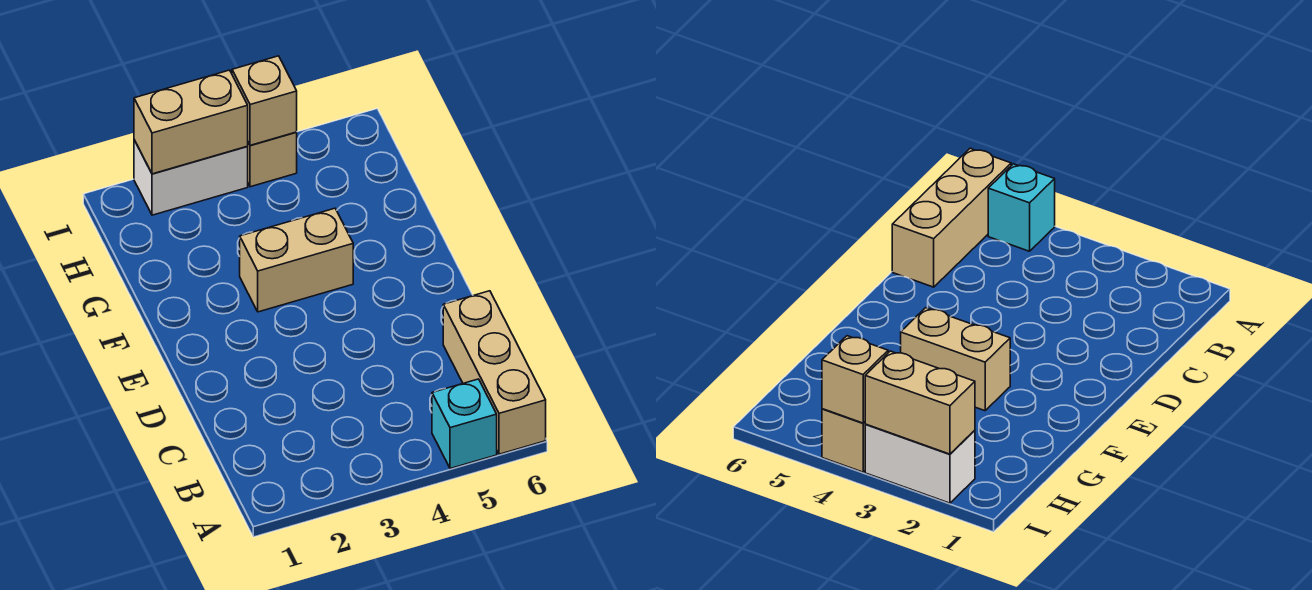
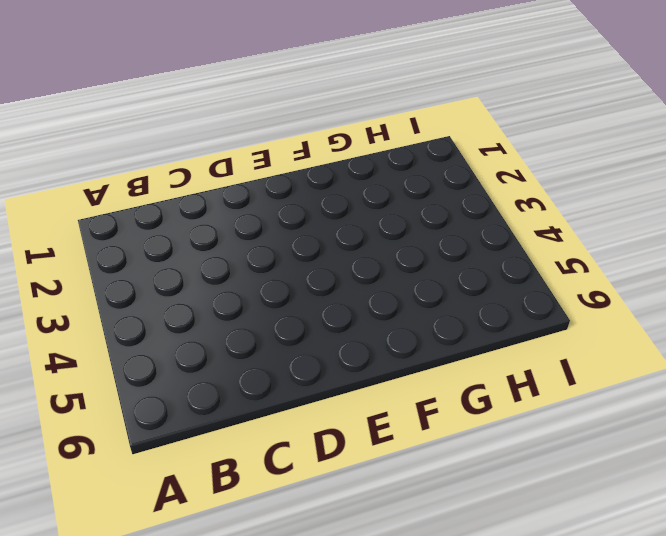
none -> cyan brick A5 level 1
none -> tan brick A6:C6 level 1

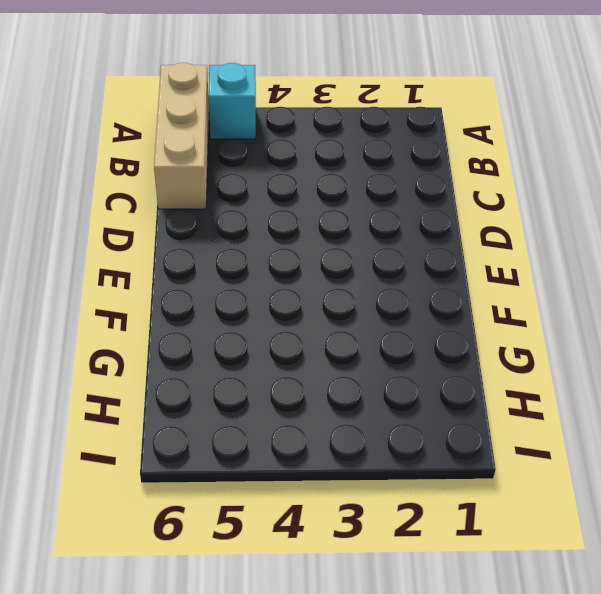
none -> tan brick F3:F4 level 1
none -> white brick I2:I3 level 1

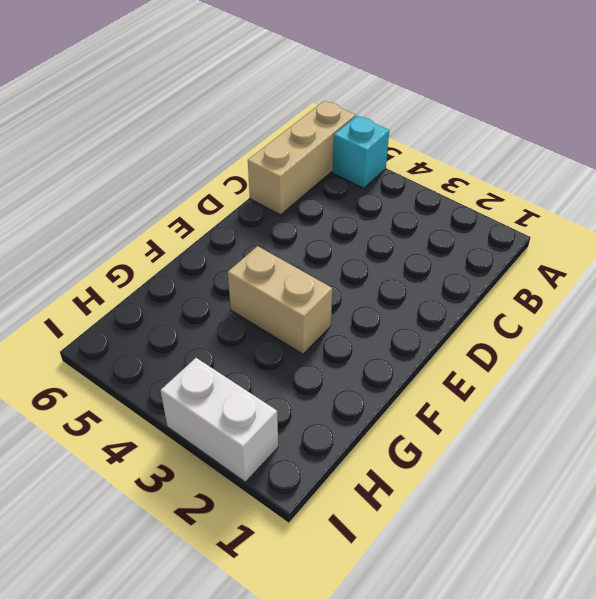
none -> tan brick I4 level 1
none -> tan brick I2:I3 level 2

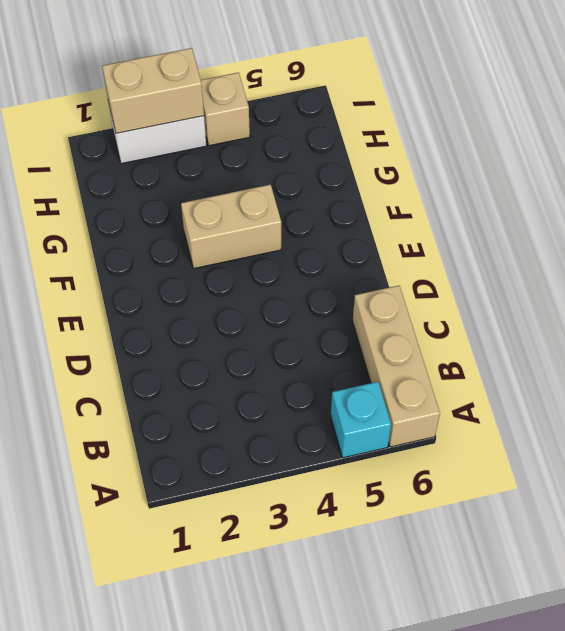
none -> tan brick I4 level 2

